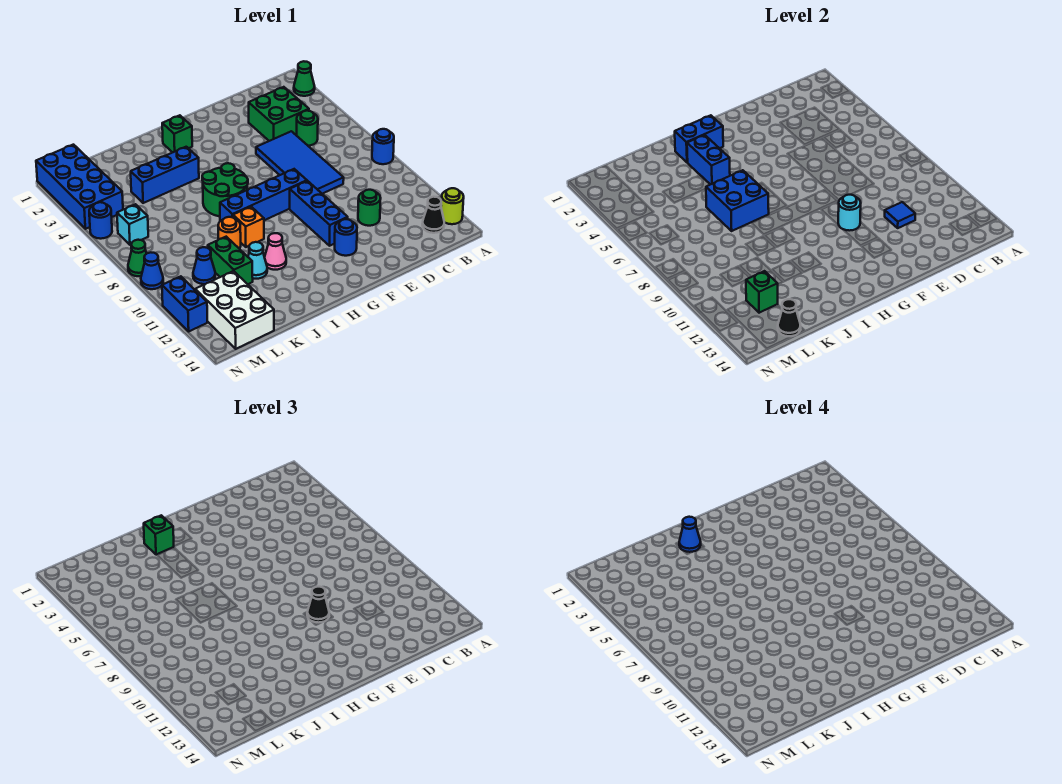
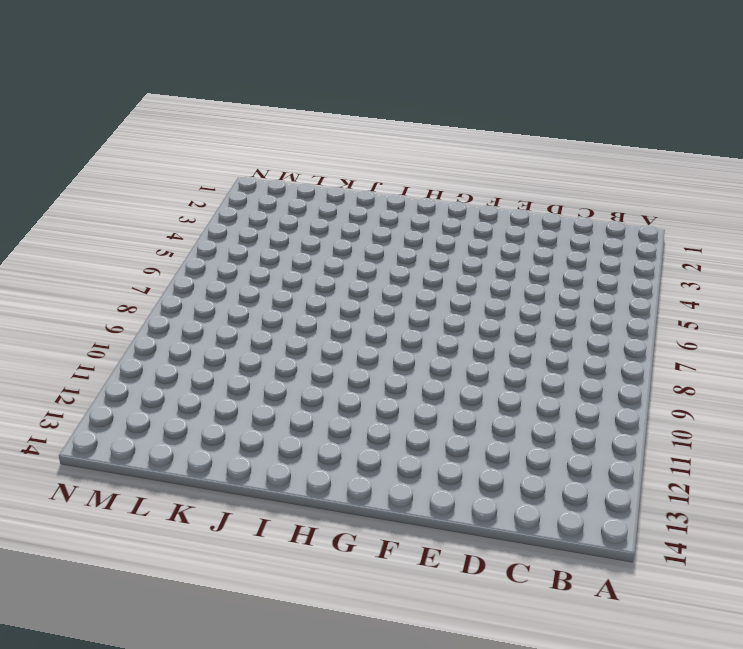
none -> green cone A2 level 1
none -> blue round brick A8 level 1
none -> lime round brick A13 level 1
none -> black cone B13 level 1

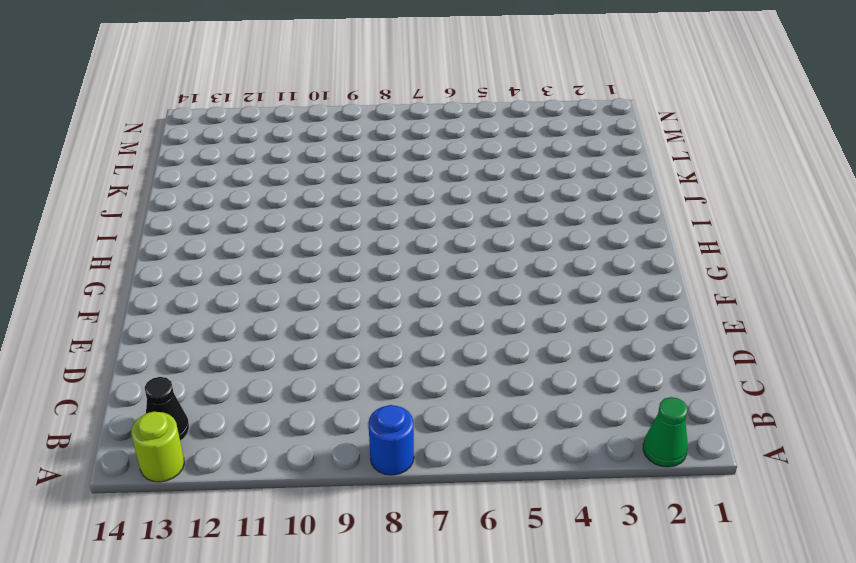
none -> green brick C3:D4 level 1
none -> green round brick C5 level 1
none -> blue tile D5:E8 level 1
none -> green round brick D11 level 1

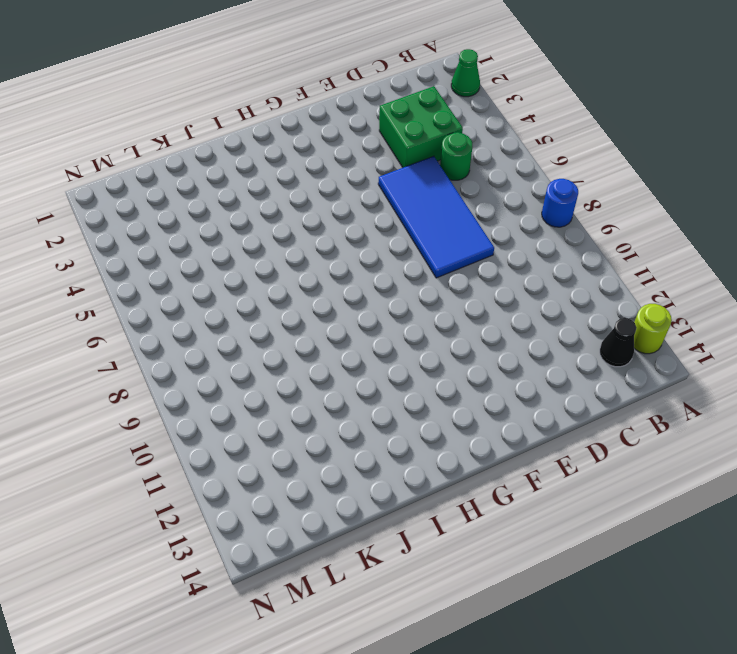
none -> green round brick D11 level 1
none -> blue brick F8:I8 level 1
none -> blue brick F9:F11 level 1
none -> blue round brick F12 level 1

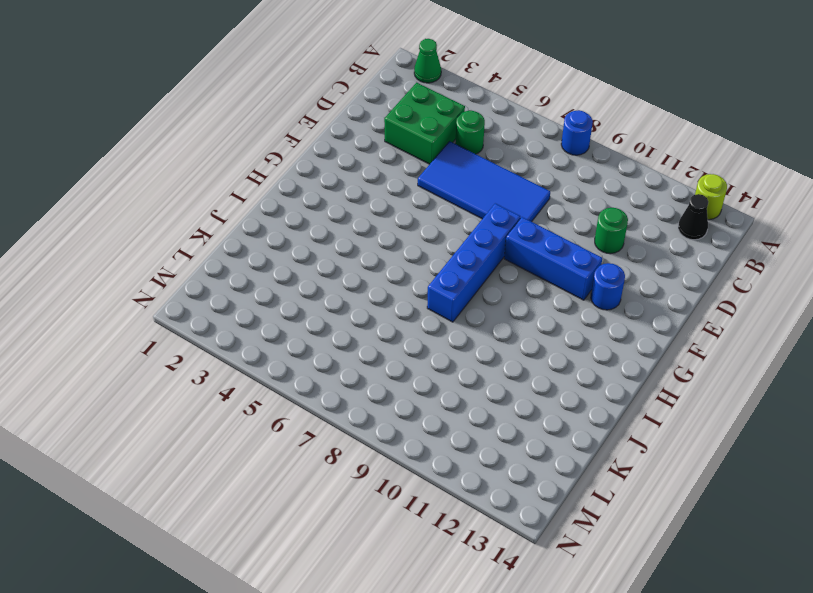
none -> green brick H2 level 1
none -> green round brick H6:I7 level 1
none -> blue brick I4:K4 level 1
none -> orange brick I9 level 1

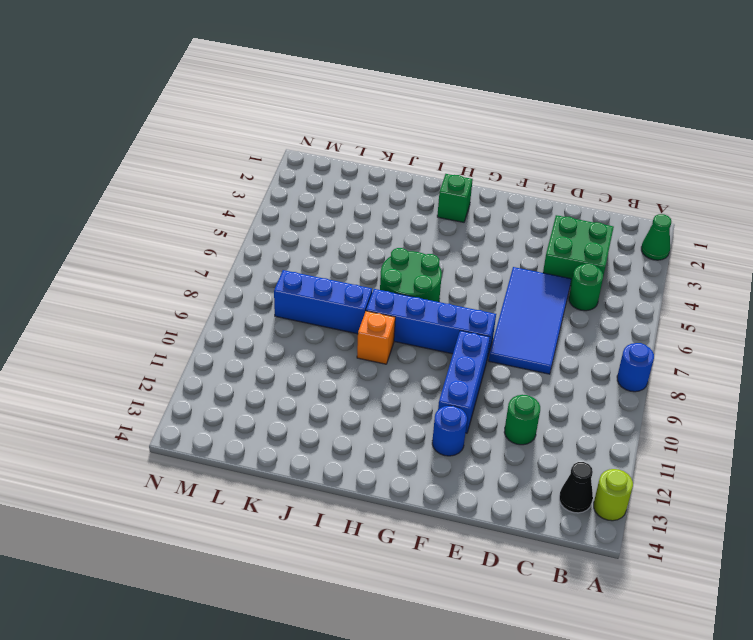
blue brick J8:L8 level 1 -> blue brick I4:K4 level 1
none -> pink cone I11 level 1
none -> orange round brick J9 level 1
none -> cyan cone J11 level 1
none -> green brick K10:K11 level 1

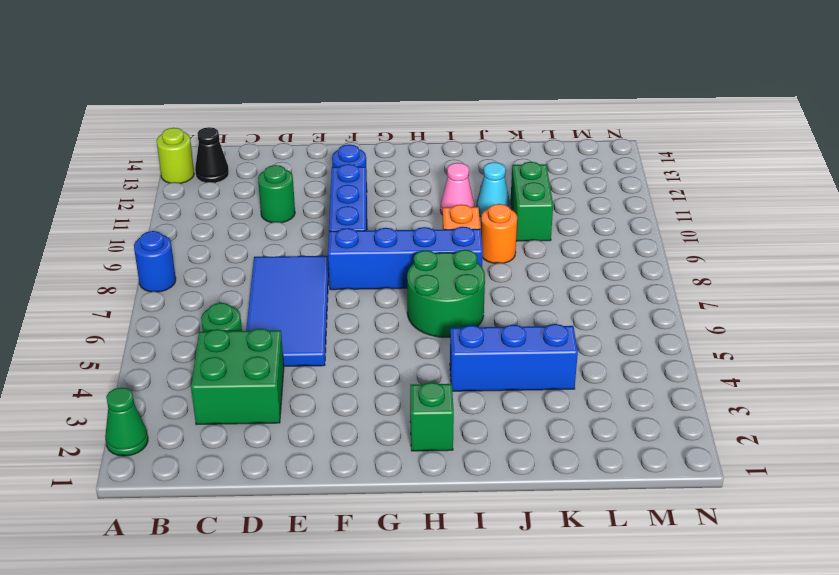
none -> blue cone L10 level 1
none -> white brick L12:M14 level 1
none -> blue brick M1:N4 level 1
none -> cyan brick M6 level 1

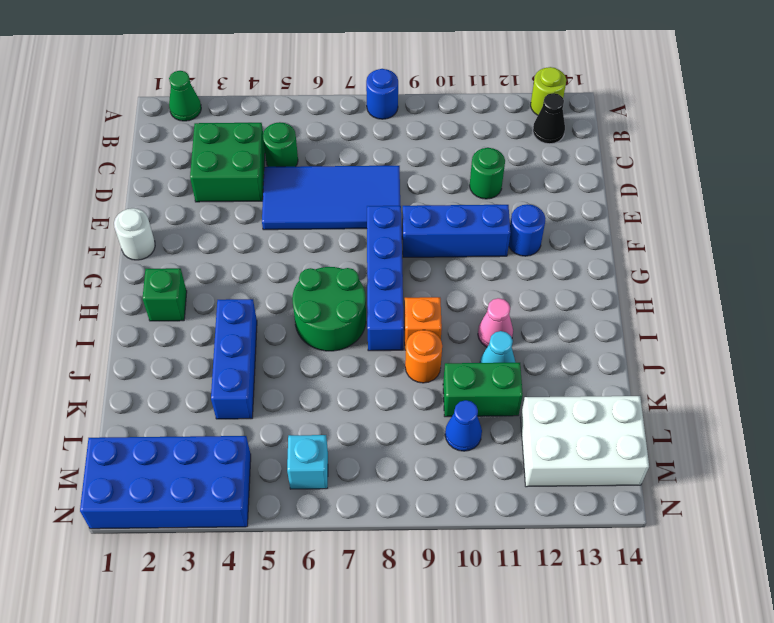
white round brick F1 level 1 -> none
none -> blue round brick N5 level 1
none -> green cone N8 level 1
none -> blue cone N9 level 1
none -> blue brick N11:N12 level 1

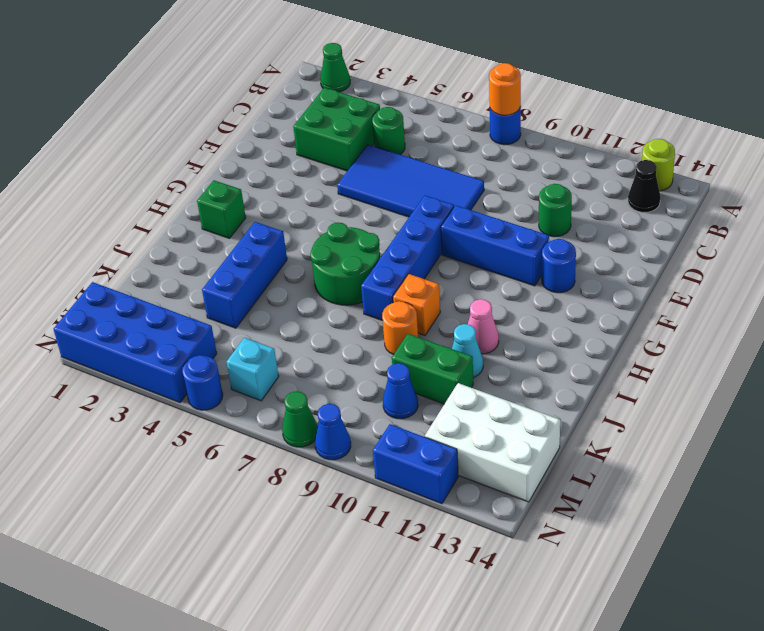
orange round brick A8 level 2 -> none
none -> blue tile D11 level 2
none -> cyan round brick F10 level 2
none -> blue brick H2:I2 level 2
none -> blue brick I3:I4 level 2

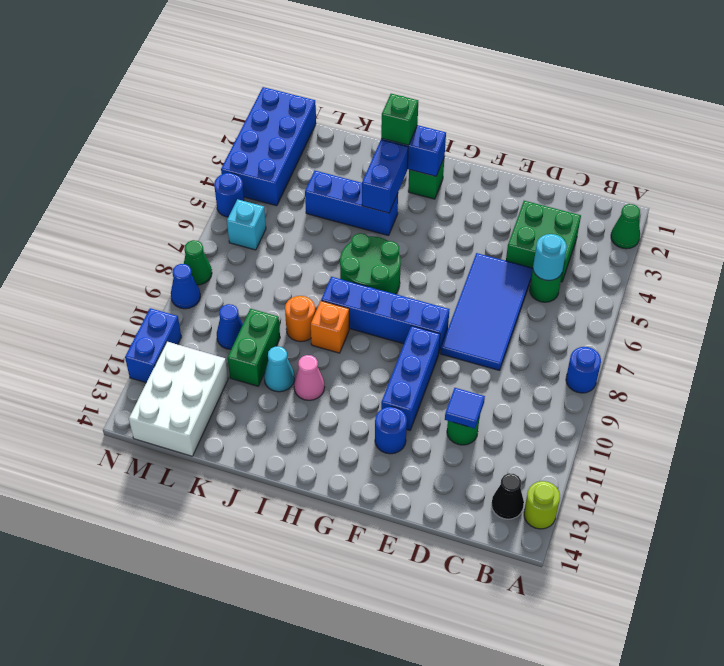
cyan round brick C5 level 2 -> cyan round brick F10 level 2
none -> blue brick I6:J7 level 2
none -> green brick L12 level 2
none -> black cone L14 level 2
none -> black cone F10 level 3

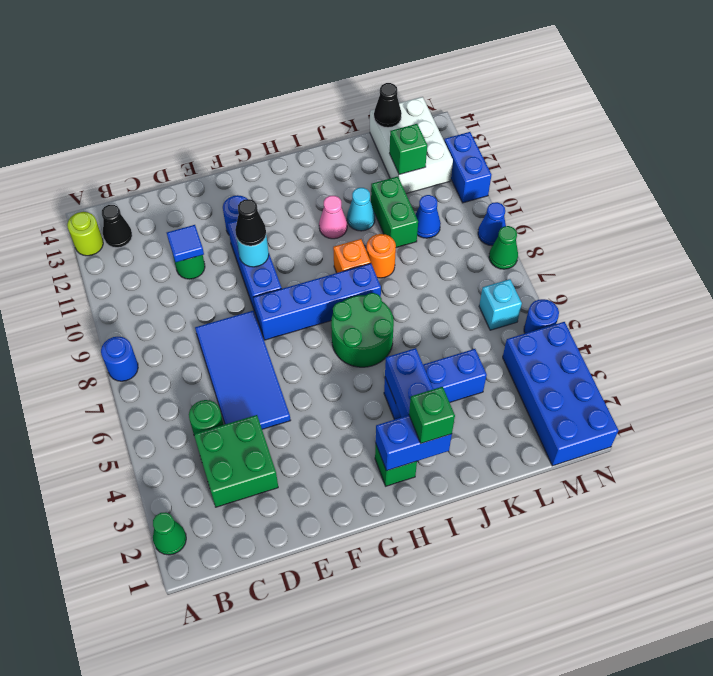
none -> blue brick I6:J7 level 2
none -> blue cone I2 level 4

